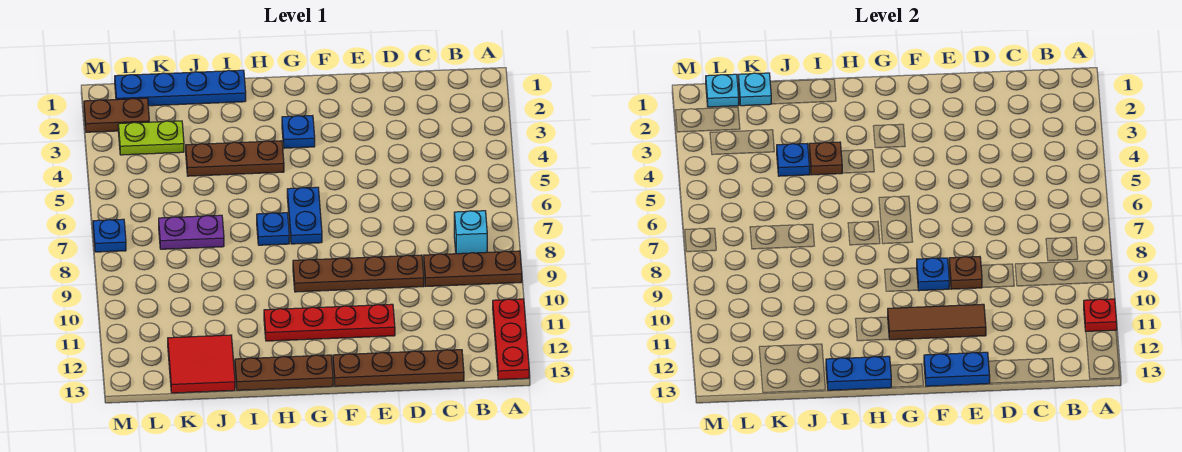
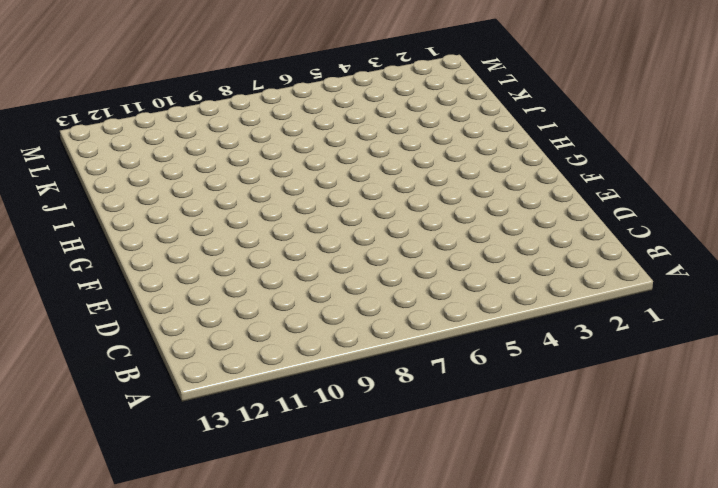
none -> brown plate A9:C9 level 1
none -> red plate A11:A13 level 1
none -> cyan brick B8 level 1

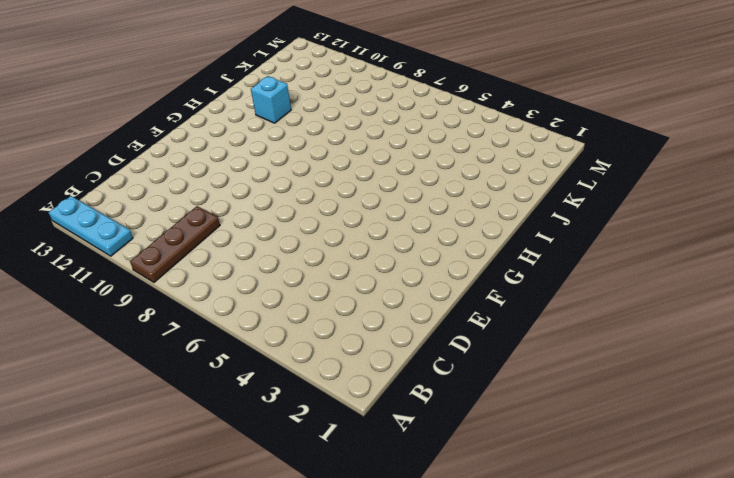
cyan plate A11:A13 level 1 -> red plate A11:A13 level 1
cyan brick I11 level 1 -> cyan brick B8 level 1
none -> brown plate C13:F13 level 1
none -> brown plate D9:G9 level 1
none -> red plate E11:H11 level 1

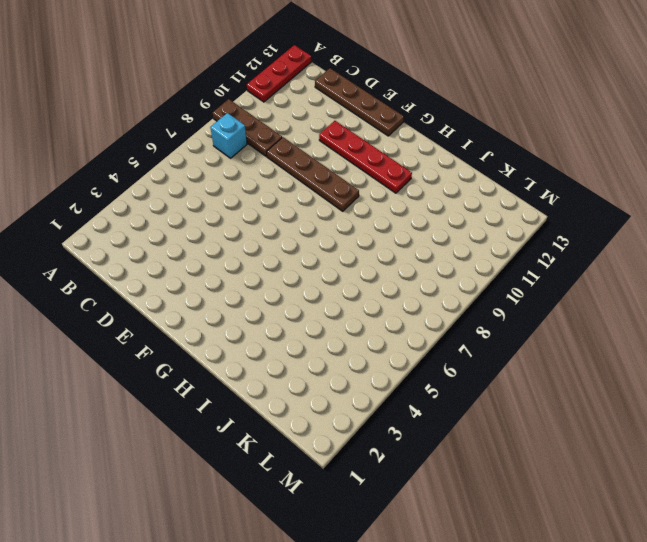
none -> blue plate G3 level 1
none -> blue plate G6:G7 level 1
none -> brown plate G13:I13 level 1

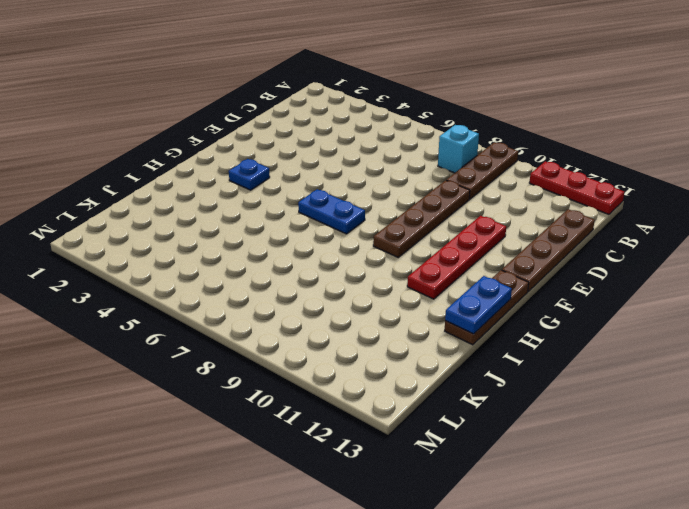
none -> brown plate H4:J4 level 1
none -> blue plate H7 level 1
none -> blue plate I1:L1 level 1

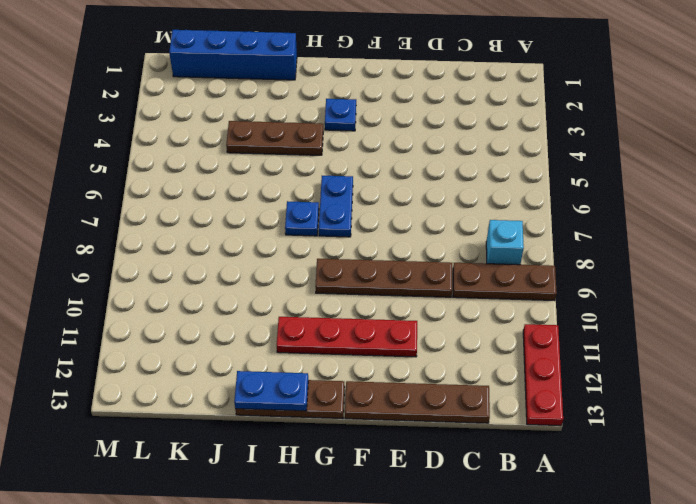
blue brick I1:L1 level 1 -> blue plate I1:L1 level 1
none -> purple plate J7:K7 level 1
none -> red tile J12:K13 level 1
none -> lime plate K3:L3 level 1

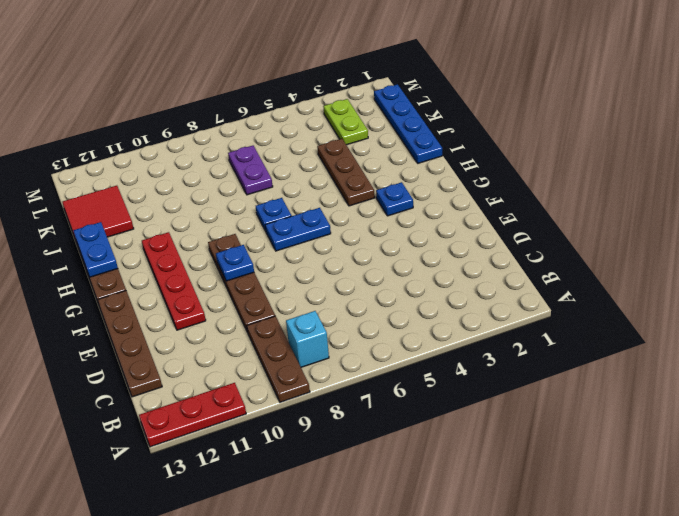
none -> brown plate L2:M2 level 1
none -> blue plate M7 level 1
none -> red plate A11 level 2

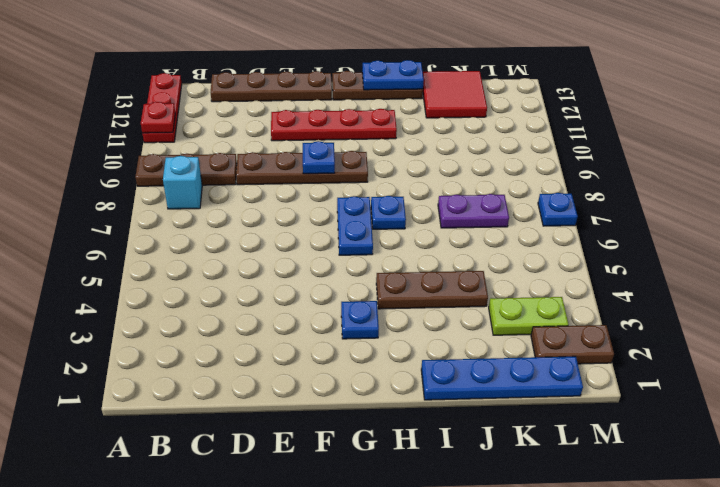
none -> brown plate E9 level 2
none -> brown tile E11:G11 level 2
none -> blue plate E13:F13 level 2

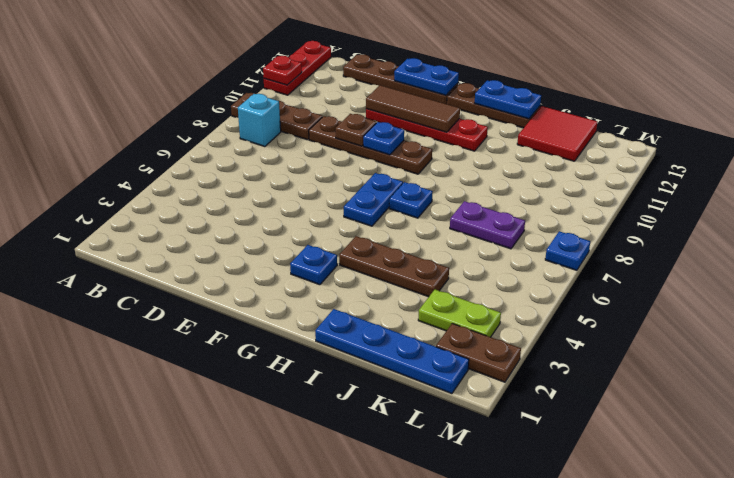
none -> brown plate I4 level 2
none -> blue plate J4 level 2
none -> cyan plate K1 level 2

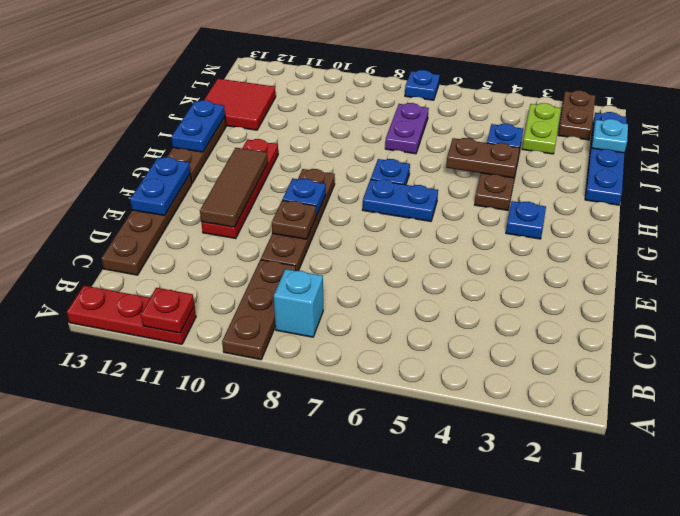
brown plate I4:I5 level 2 -> brown plate I4 level 2
none -> cyan plate L1 level 2

